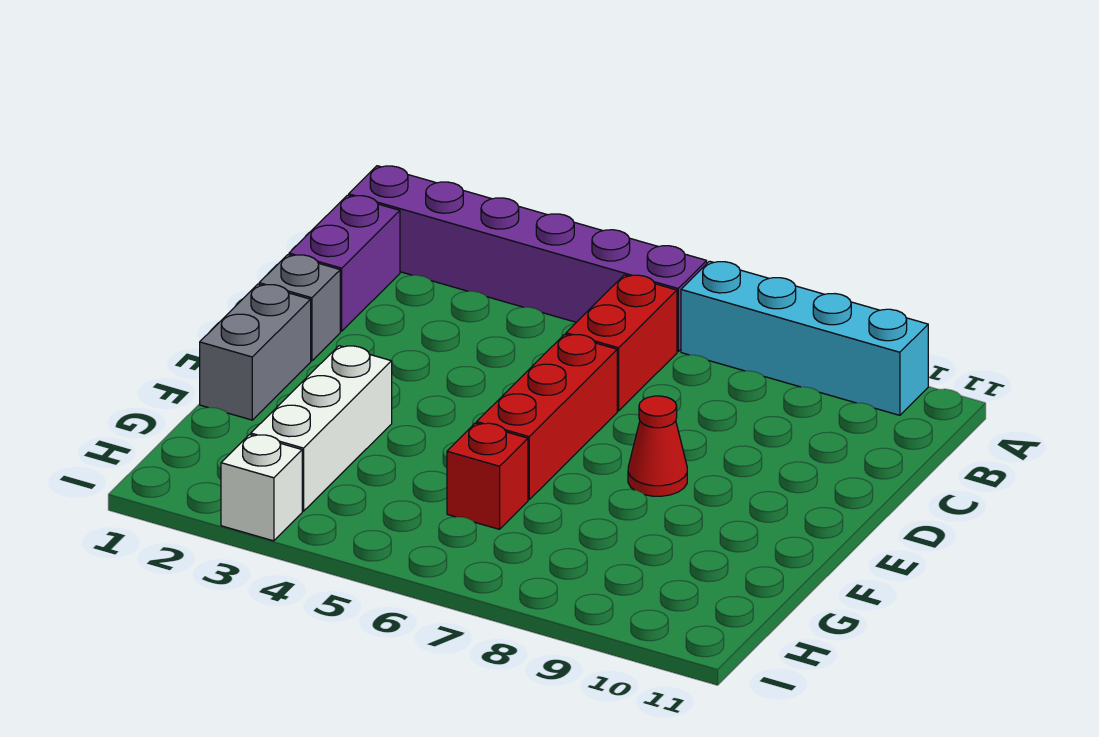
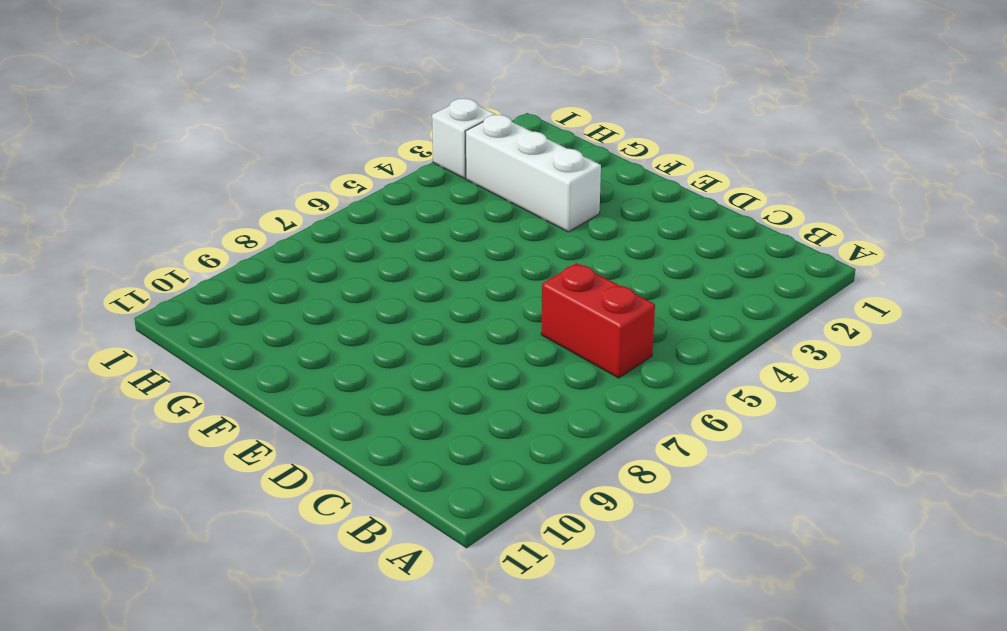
none -> purple brick A1:A6 level 1
none -> cyan brick A7:A10 level 1

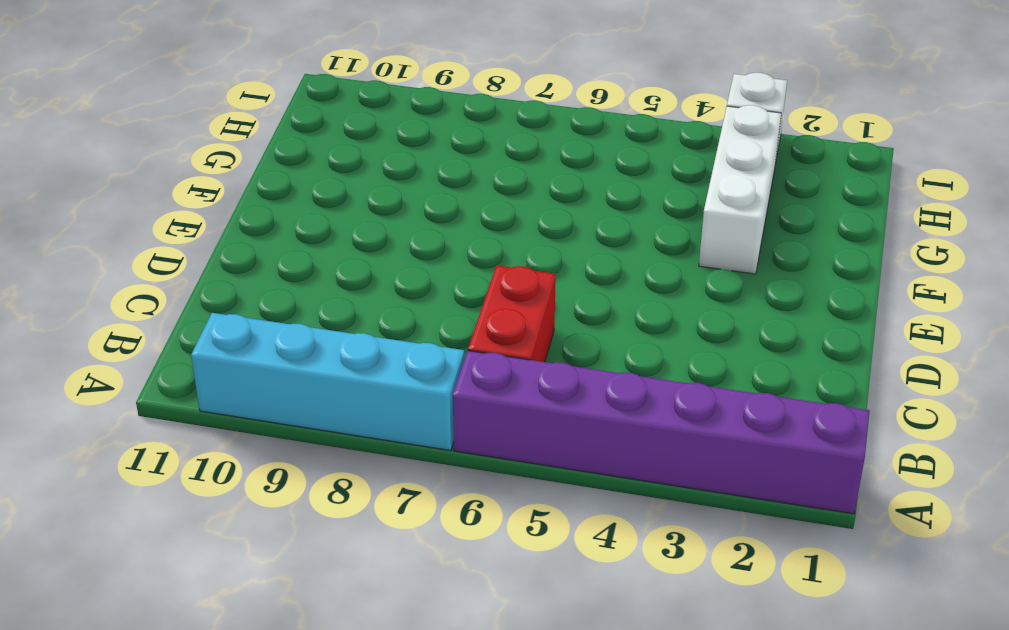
none -> purple brick B1:C1 level 1
none -> grey brick D1 level 1

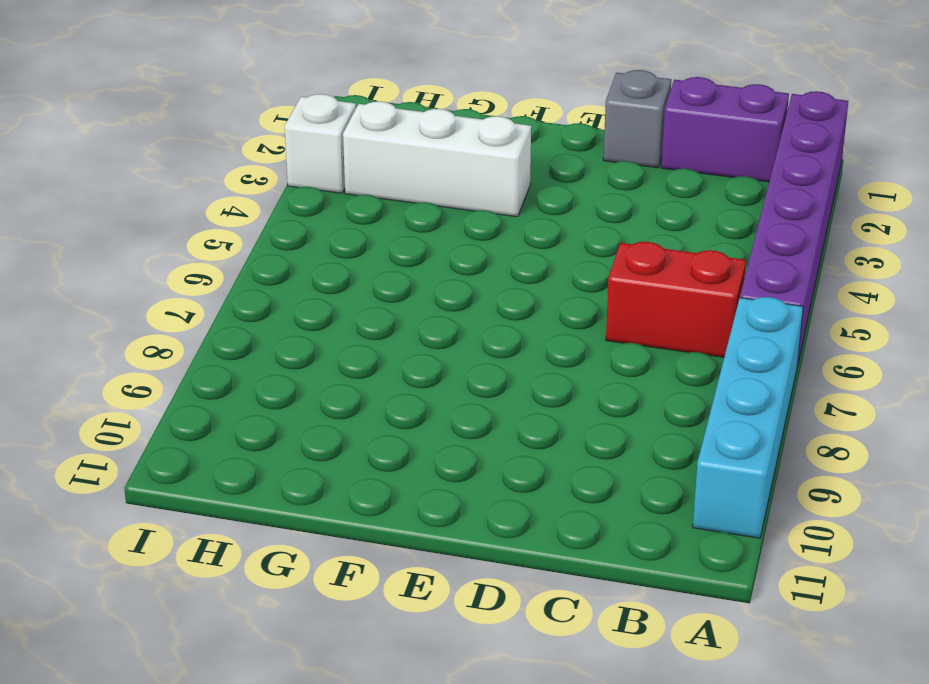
none -> red brick D6:F6 level 1
none -> grey brick E1:F1 level 1

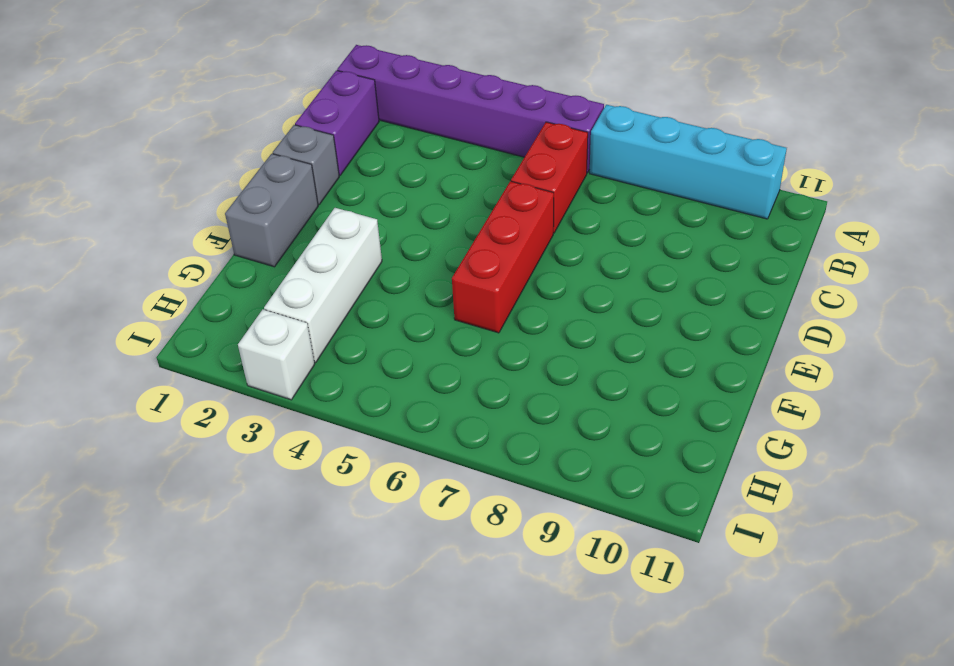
none -> red cone E8 level 1
none -> red brick G6 level 1

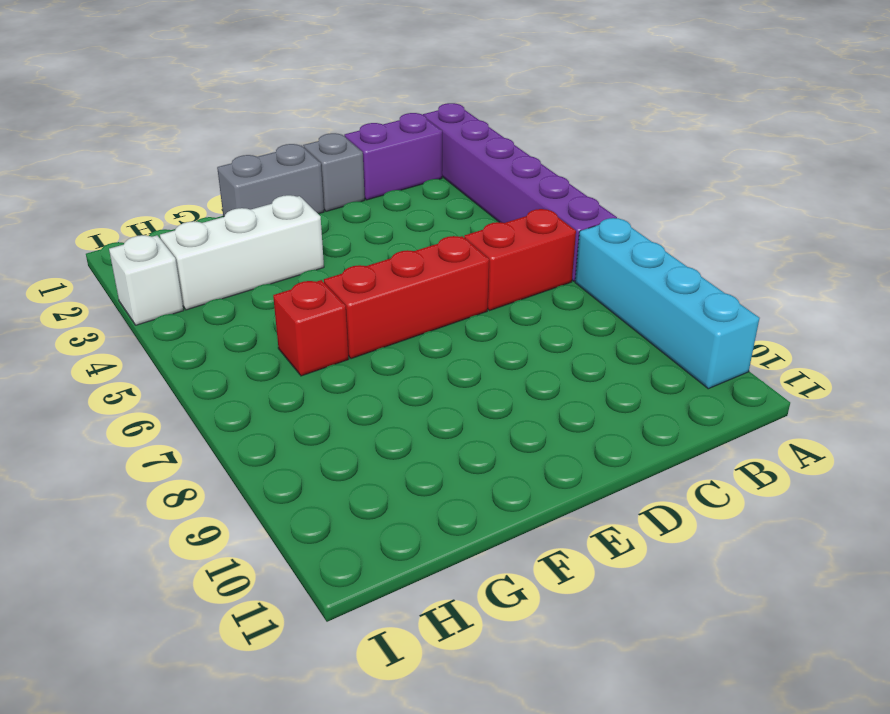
none -> red cone E8 level 1

